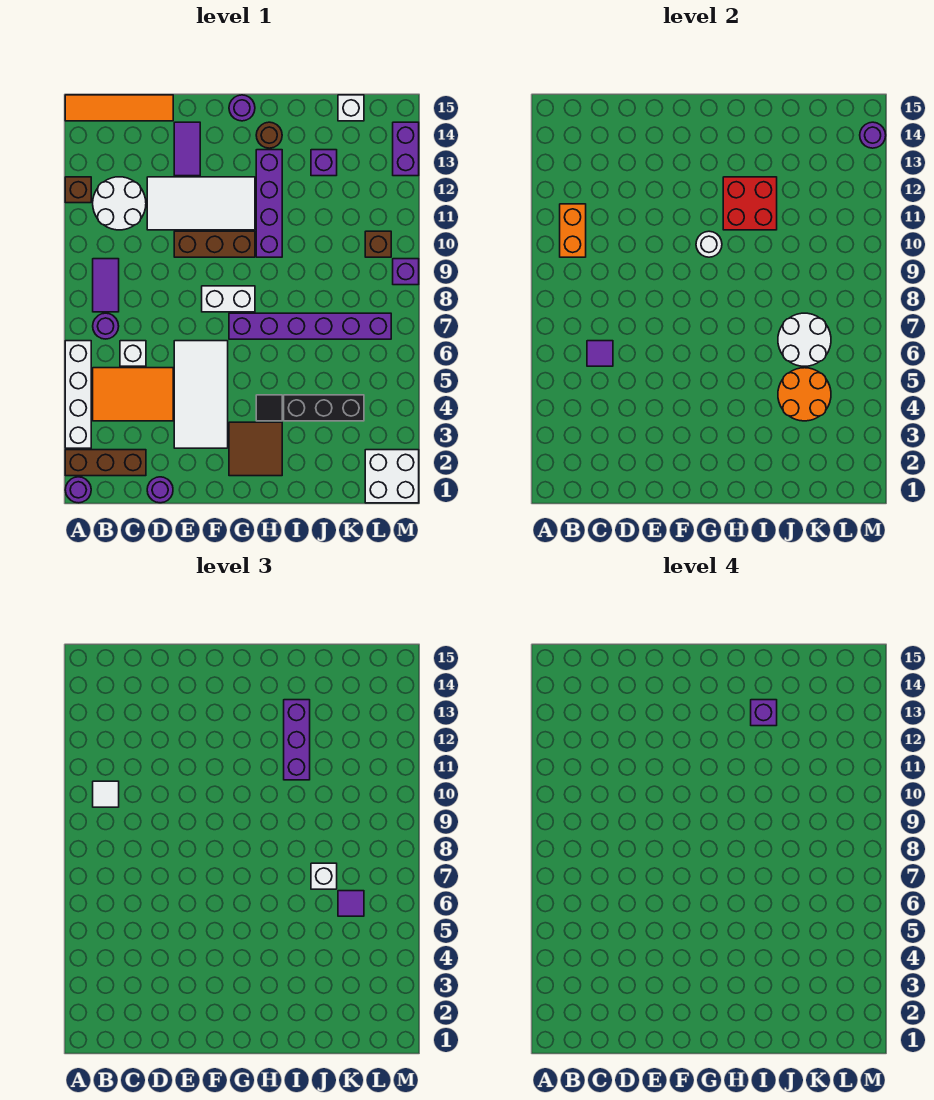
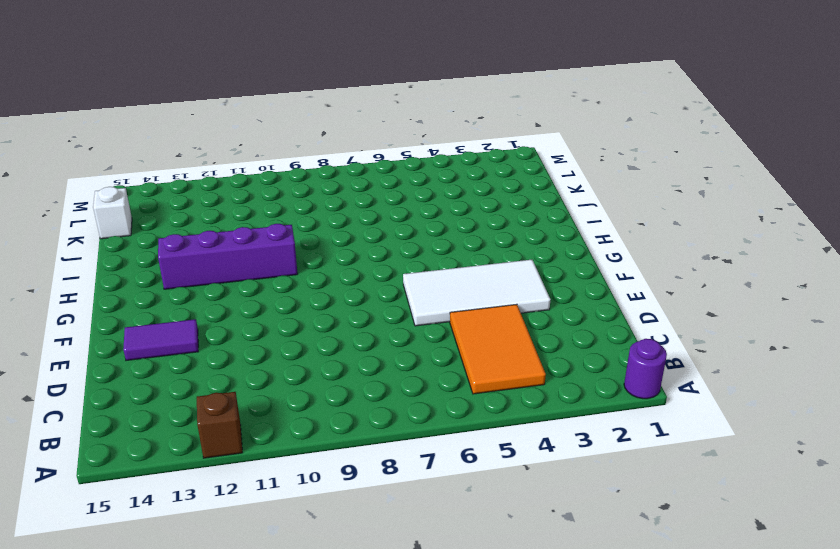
none -> brown brick A2:C2 level 1
none -> white brick A3:A6 level 1
none -> orange tile A15:D15 level 1
none -> purple round brick B7 level 1

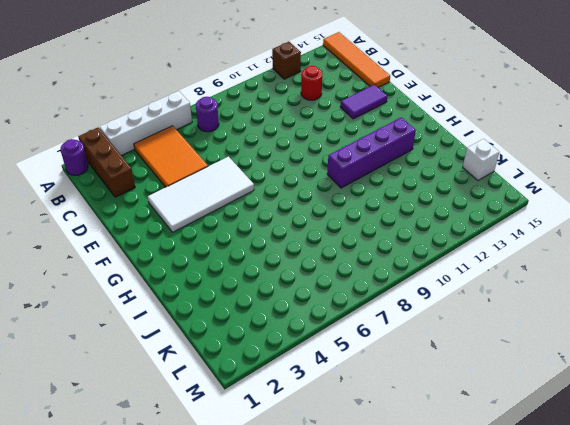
red round brick C12 level 1 -> white round brick B11:C12 level 1
none -> purple tile B8:B9 level 1
none -> white brick C6 level 1
none -> purple round brick D1 level 1
none -> white tile D11:G12 level 1

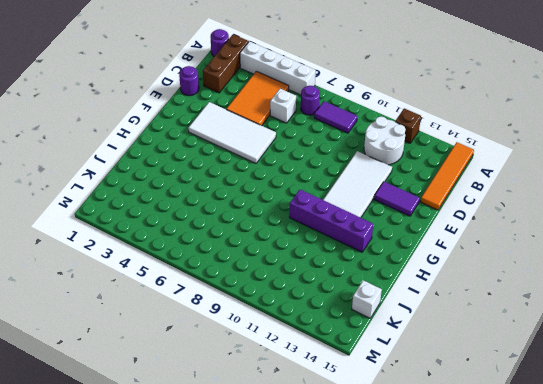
none -> brown brick E10:G10 level 1
none -> white brick F8:G8 level 1
none -> brown tile G2:H3 level 1
none -> purple brick G7:L7 level 1

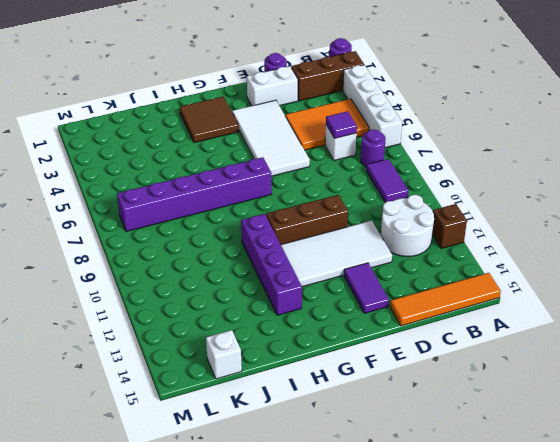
white brick D2:E2 level 1 -> white brick F8:G8 level 1
none -> purple round brick G15 level 1
none -> black tile H4 level 1
none -> brown round brick H14 level 1
none -> black brick I4:K4 level 1

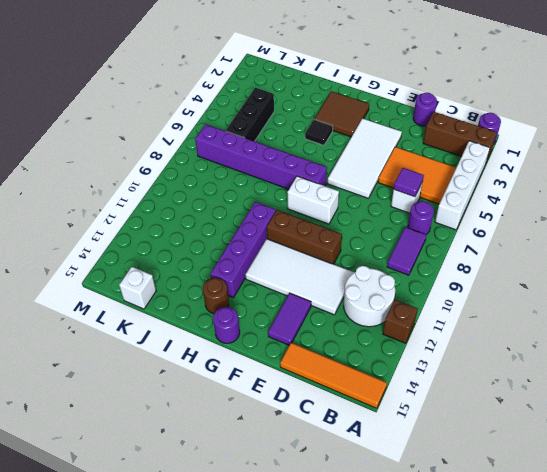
black brick K4:K6 level 1 -> black brick I4:K4 level 1
none -> purple brick J13 level 1
none -> white brick L1:M2 level 1
none -> brown brick L10 level 1
none -> purple brick M9 level 1

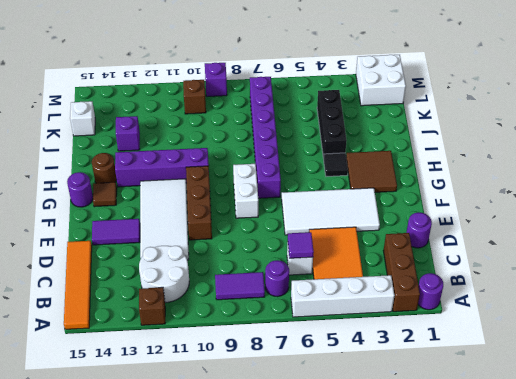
brown tile G14 level 1 -> none
none -> purple brick M13:M14 level 1
none -> orange brick B10:B11 level 2
none -> white round brick G10 level 2
none -> red brick H11:I12 level 2

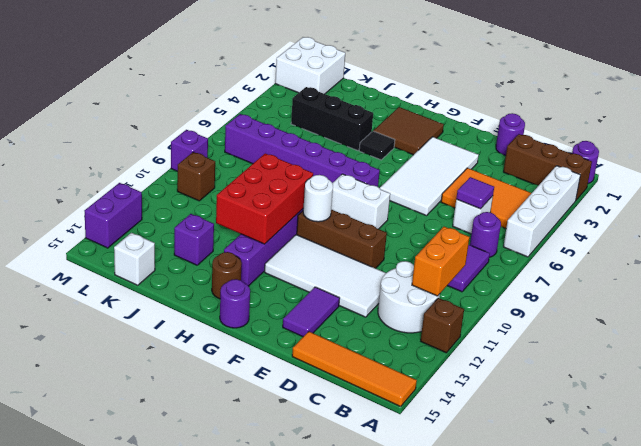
red brick H10:I12 level 2 -> red brick H11:I12 level 2
none -> orange round brick J4:K5 level 2
none -> white round brick J6:K7 level 2
none -> purple round brick M14 level 2
none -> white tile B10 level 3

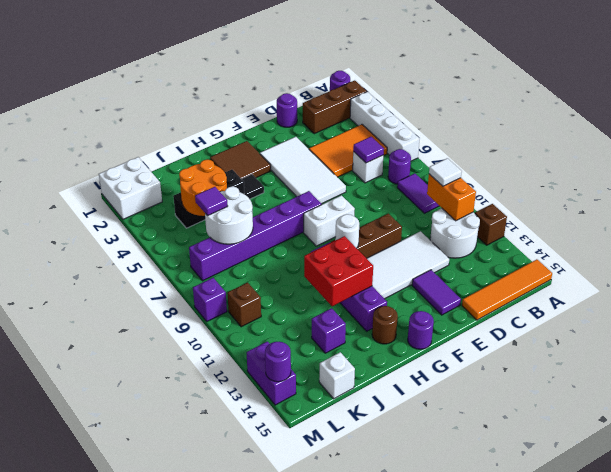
none -> purple brick I11:I13 level 3
none -> white brick J7 level 3
none -> purple brick I13 level 4

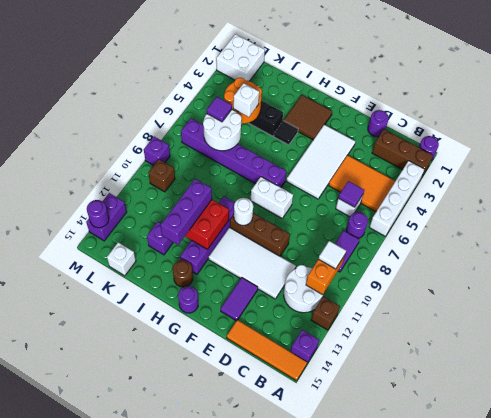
purple brick A14 level 1 -> purple brick I13 level 4
white brick J5 level 3 -> white brick J7 level 3

